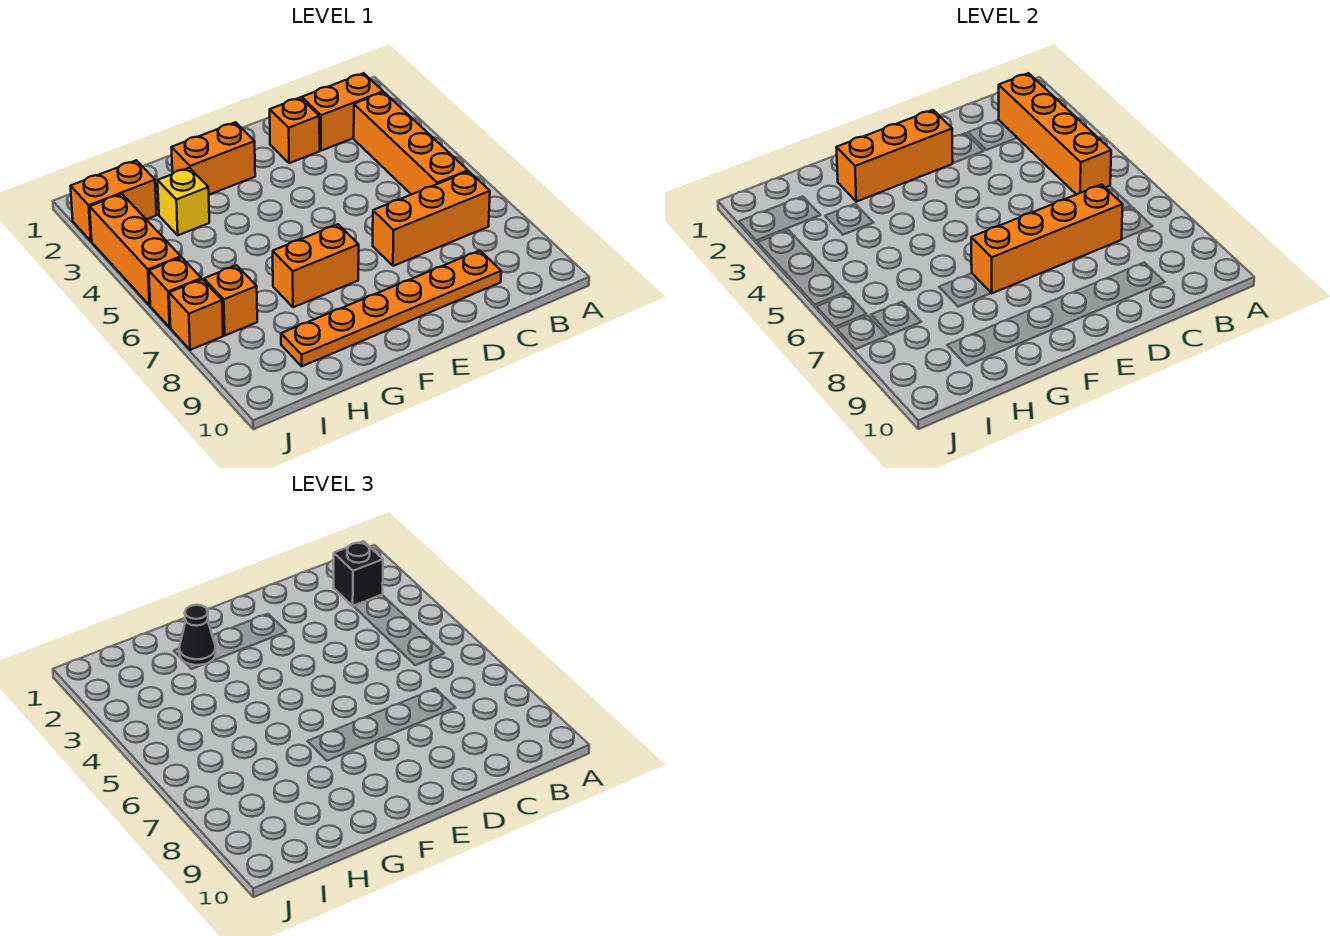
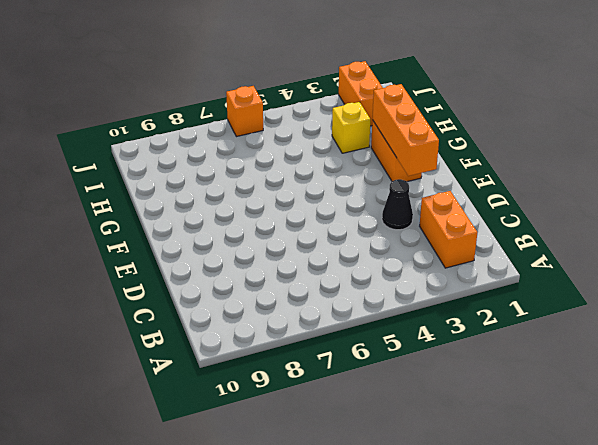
black cone D3 level 1 -> black cone G2 level 3
none -> orange brick B3:B6 level 1
none -> orange brick B7:D7 level 1
none -> orange plate C9:H9 level 1

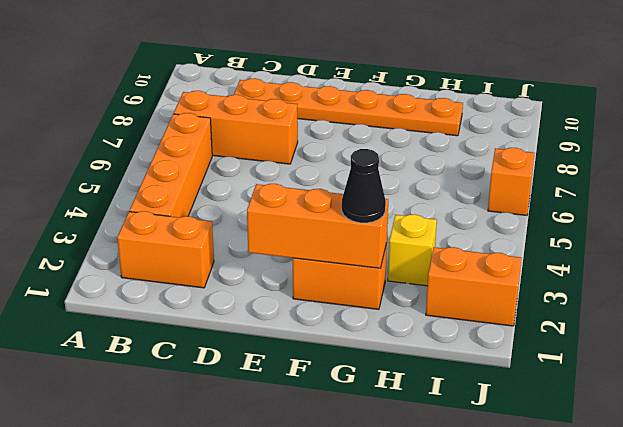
none -> orange brick D2 level 1
none -> orange brick F7:G7 level 1
none -> orange brick I7 level 1

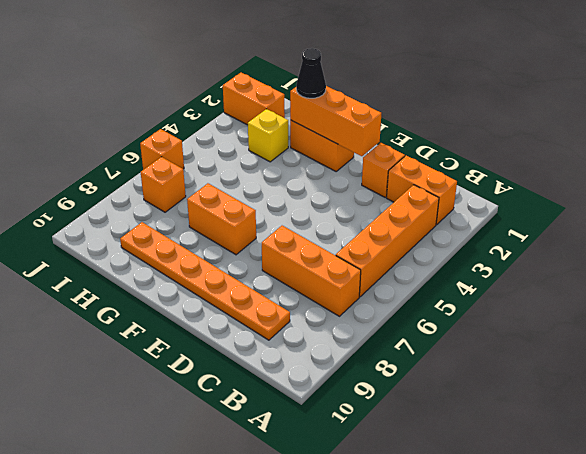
none -> orange brick J3:J5 level 1
none -> orange brick J7 level 1
none -> orange brick B2:B5 level 2

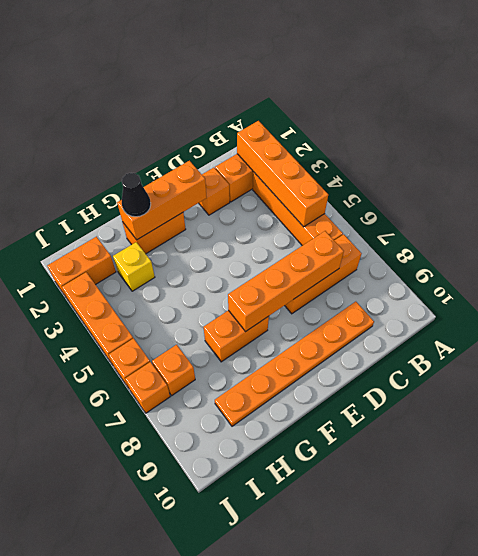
none -> black brick B2 level 3

